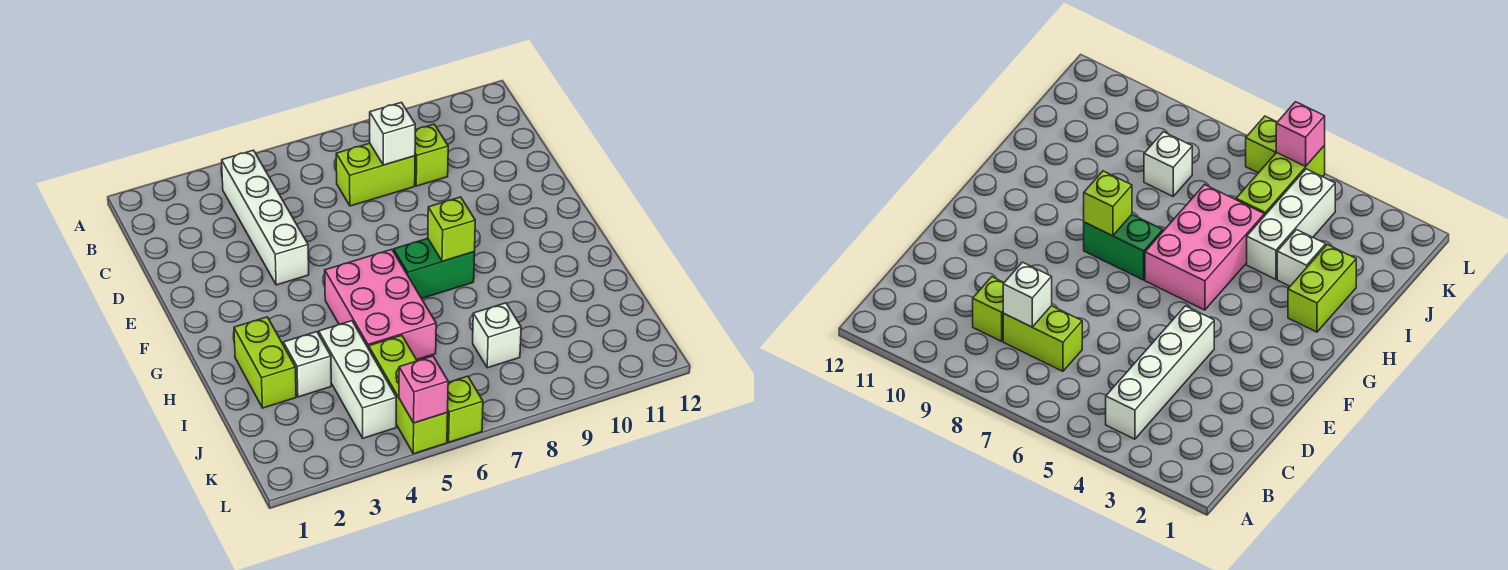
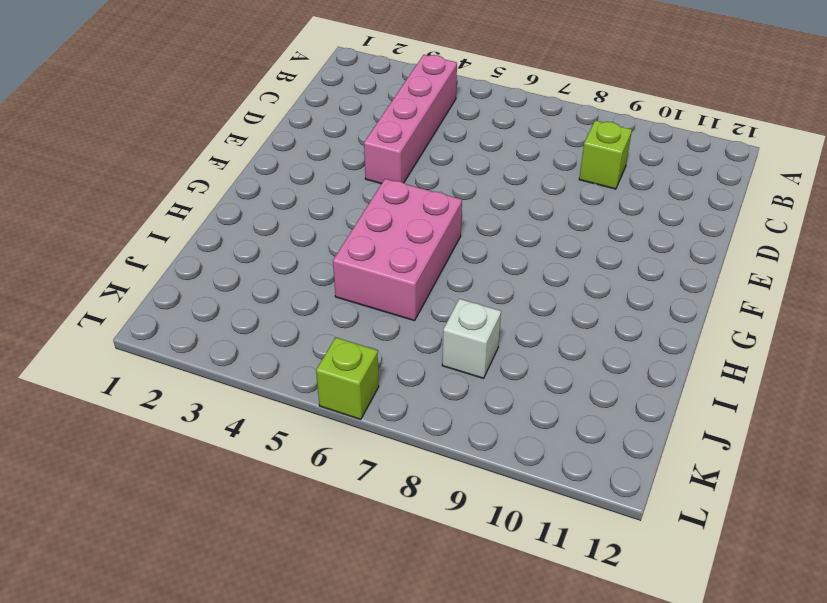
pink brick B4:E4 level 1 -> white brick B4:E4 level 1
none -> lime brick C7:C8 level 1
none -> green brick G7:G8 level 1
none -> lime brick H2:I2 level 1

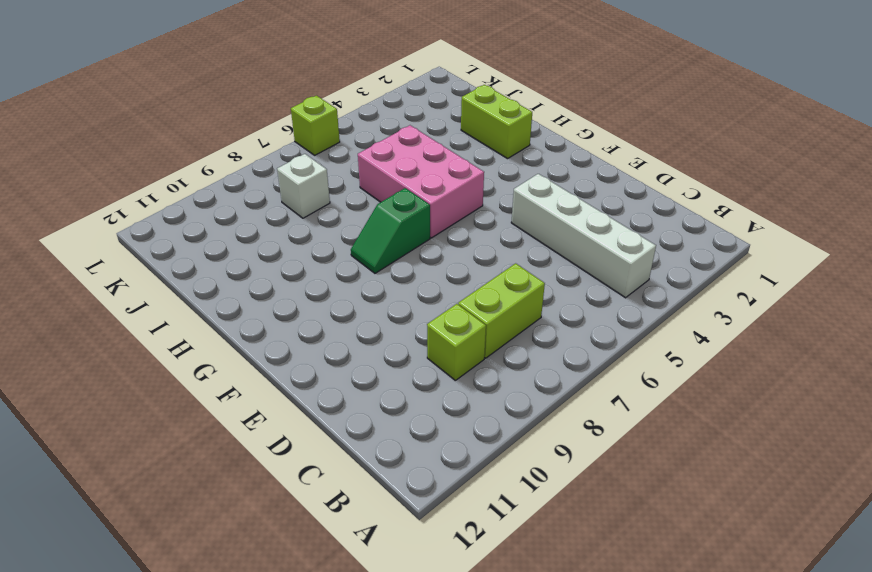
green slope G7:G8 level 1 top 7 -> green brick G7:G8 level 1
none -> white brick I3 level 1
none -> white brick I4:K4 level 1
none -> lime brick J5:L5 level 1

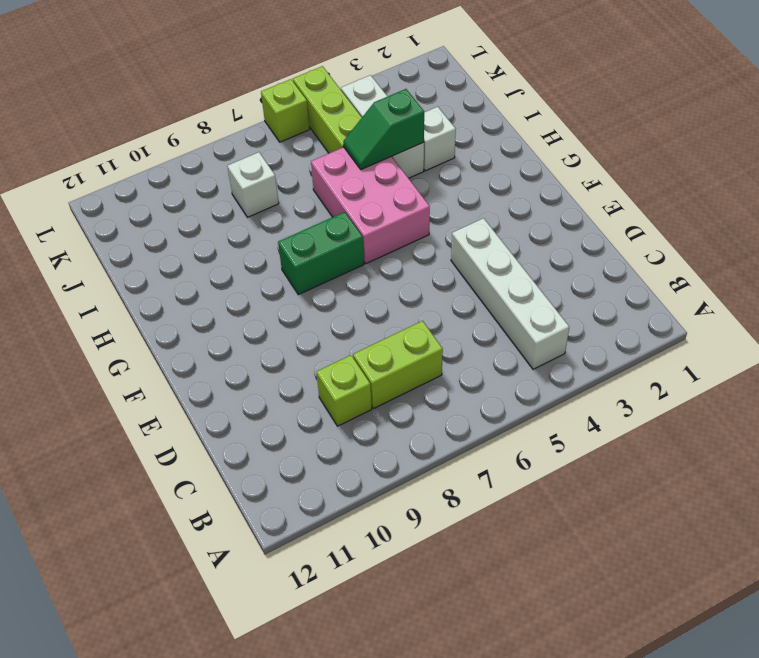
green slope I4:I5 level 2 top 4 -> none
none -> lime brick H2:I2 level 1
none -> white brick C8 level 2
none -> lime brick G8 level 2

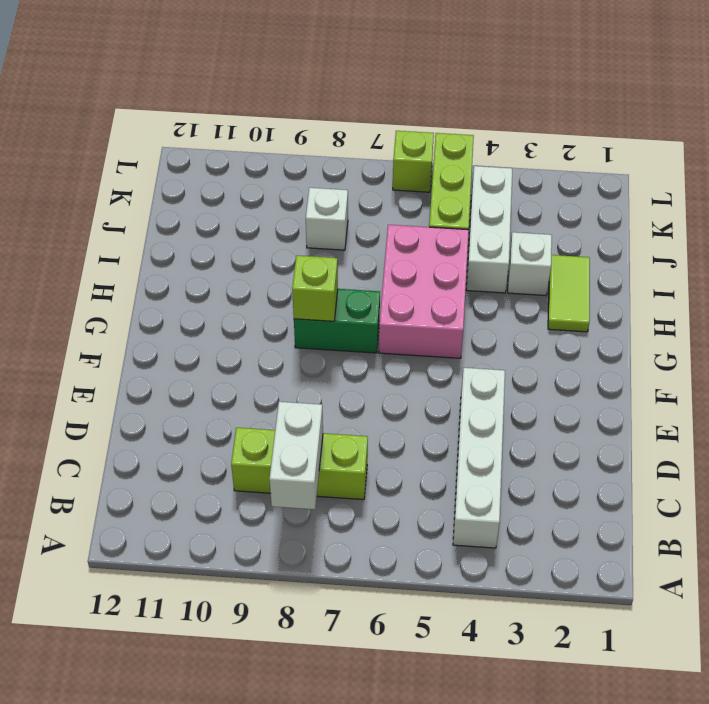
white brick B8:C8 level 2 -> white brick C8 level 2
lime tile H2:I2 level 1 -> lime brick H2:I2 level 1
none -> pink brick L5 level 2

